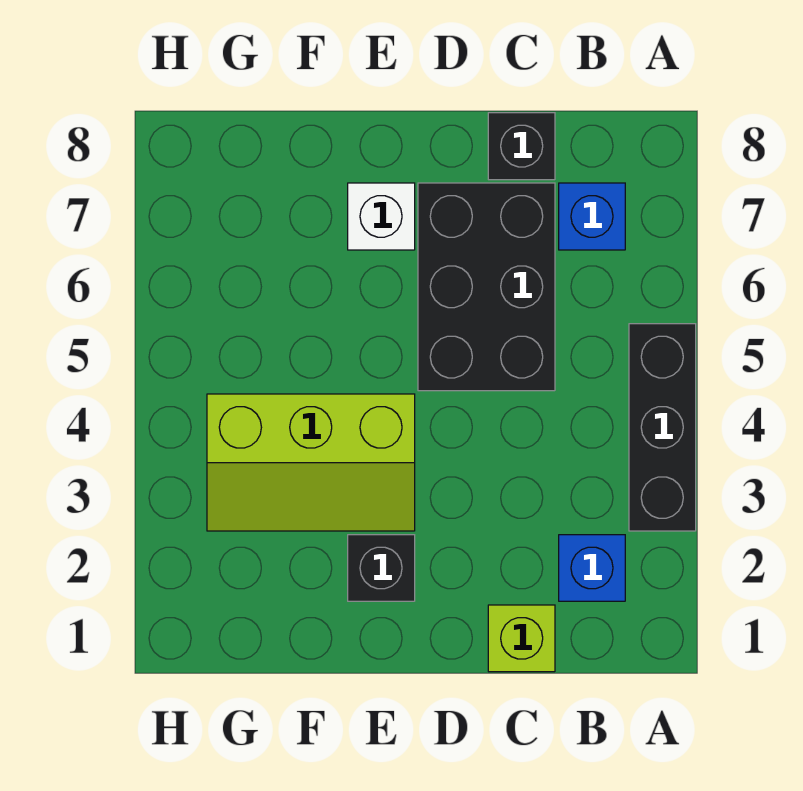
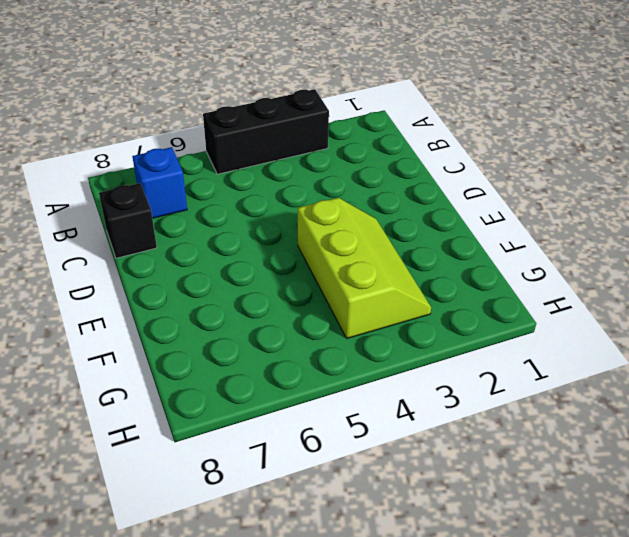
none -> blue brick B2 level 1
none -> lime brick C1 level 1

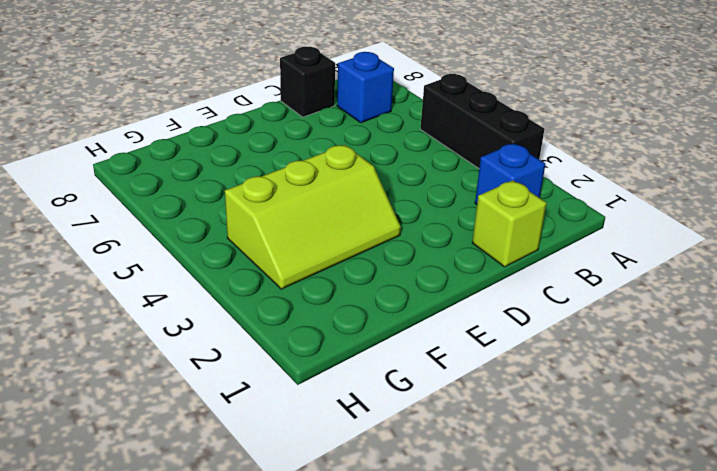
none -> black brick C5:D7 level 1
none -> black brick E2 level 1

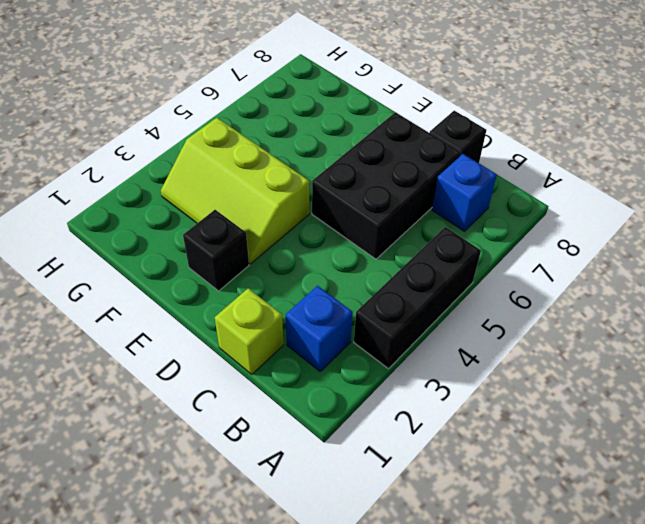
none -> white brick E7 level 1

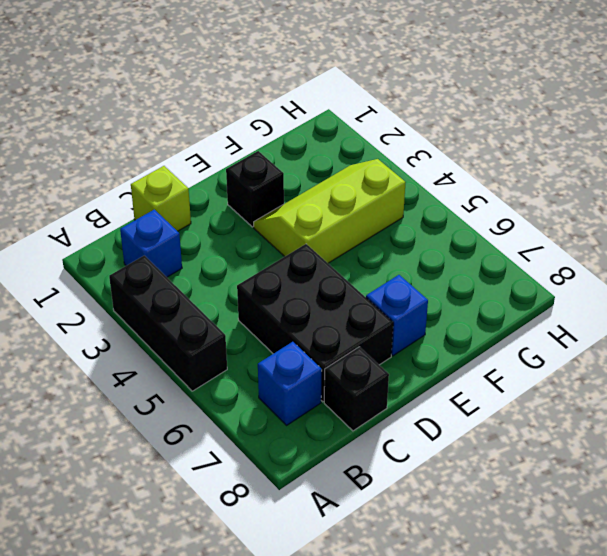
blue brick E7 level 1 -> white brick E7 level 1

